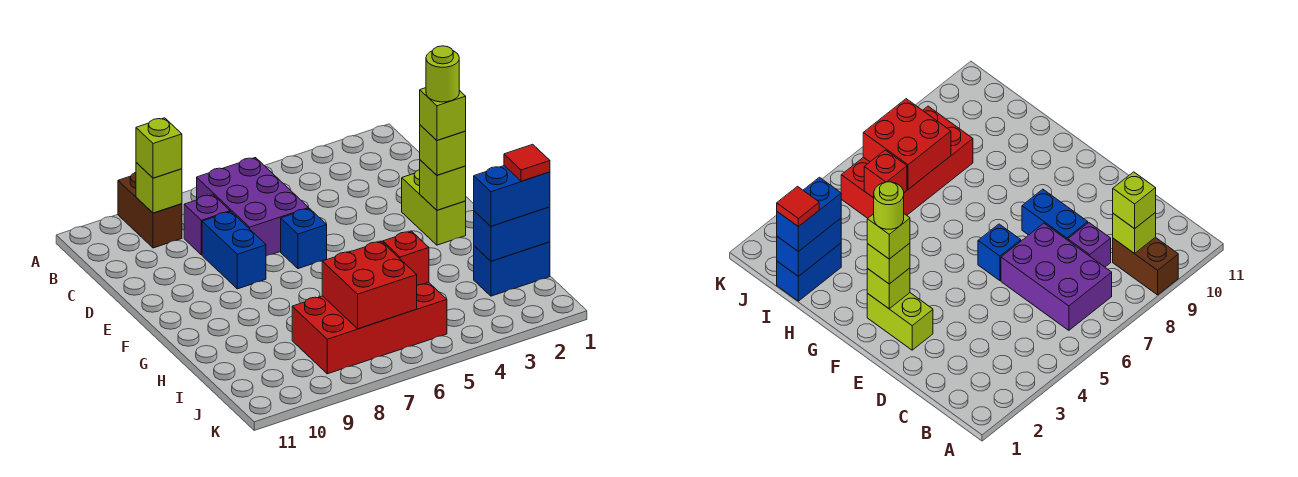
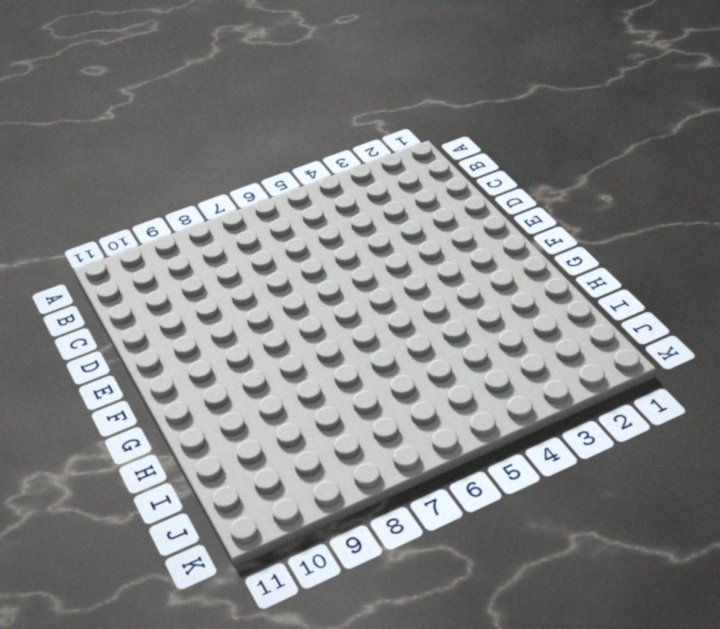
none -> brown brick A9:B9 level 1
none -> purple brick B6:D7 level 1
none -> purple brick C8 level 1

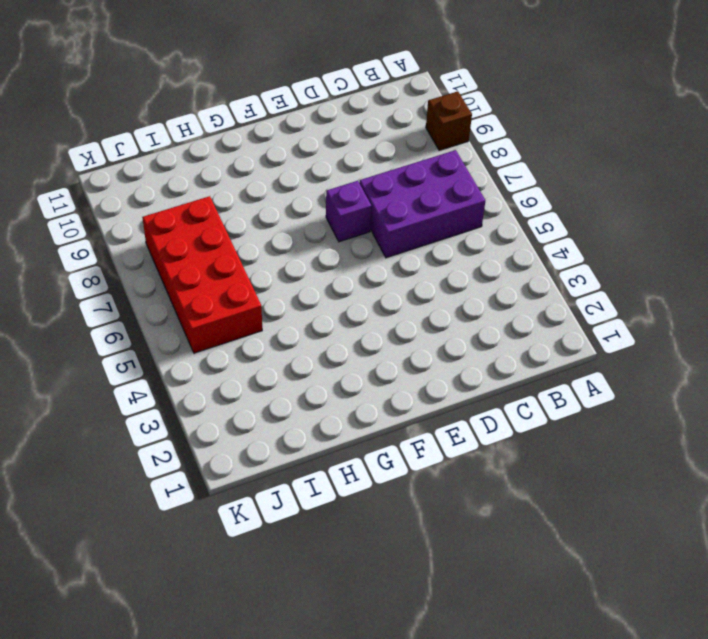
brown brick A9 level 1 -> brown brick A9:B9 level 1
purple brick E7 level 1 -> purple brick C8 level 1
none -> blue brick D8:E8 level 1
none -> lime brick E2:F2 level 1
none -> blue brick E6 level 1

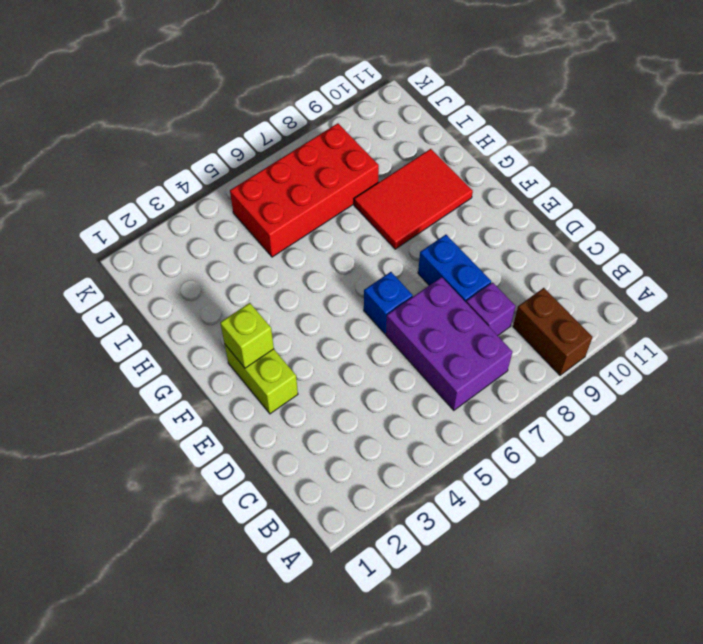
red tile G8:H10 level 1 -> none
none -> blue brick I1:I2 level 1
none -> lime brick B9 level 2
none -> blue brick I1:I2 level 2

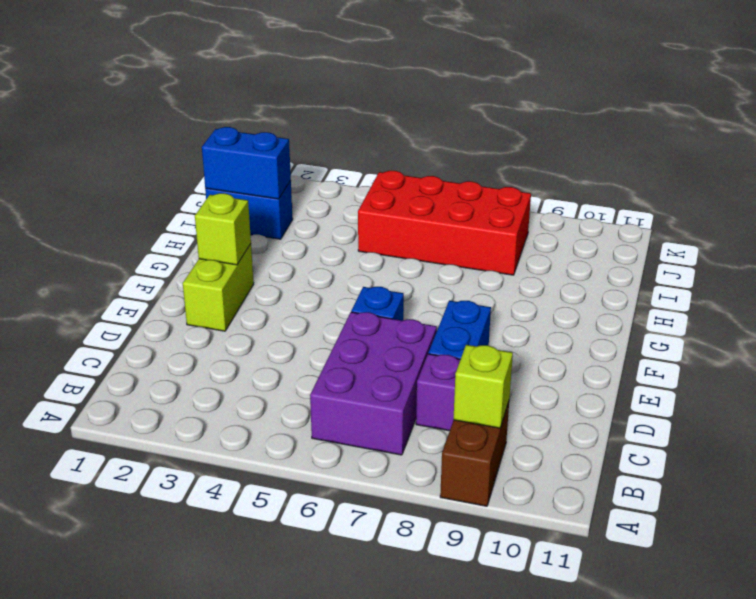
none -> red brick I5 level 2
none -> red brick I6:J7 level 2
none -> lime brick B9 level 3

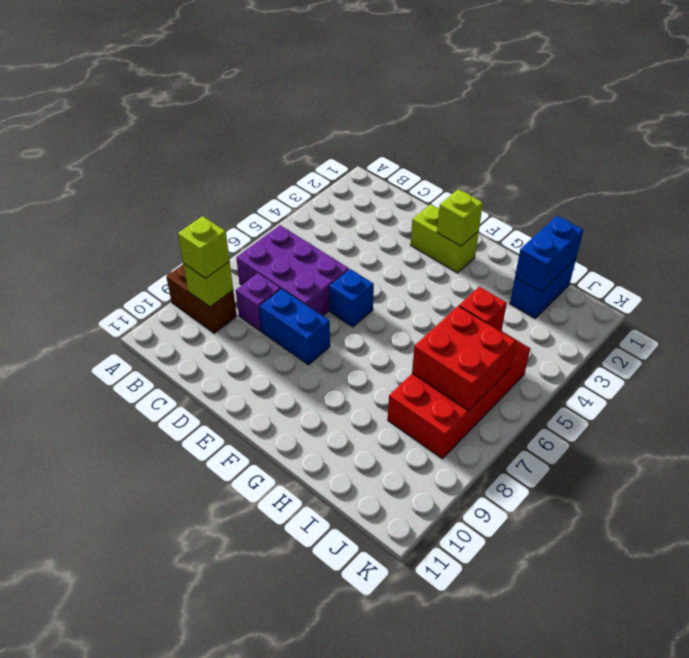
none -> lime brick F2 level 3
none -> blue brick I1:I2 level 3
none -> lime brick F2 level 4

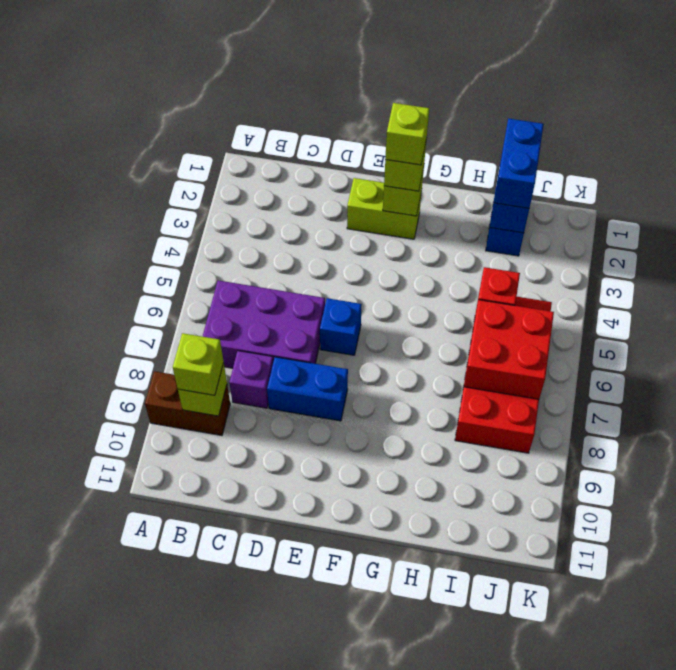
none -> red tile I1 level 4
none -> lime round brick F2 level 5

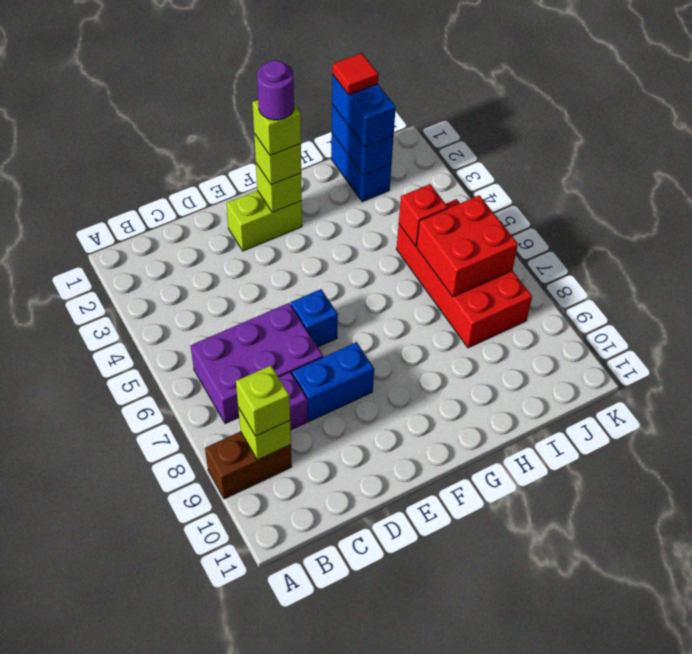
purple round brick F2 level 5 -> lime round brick F2 level 5

